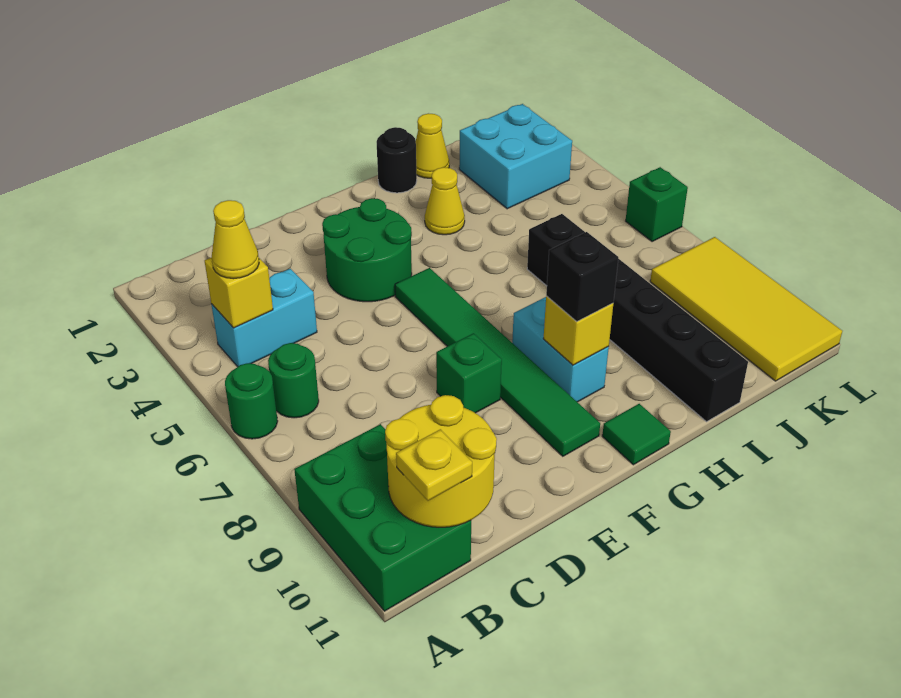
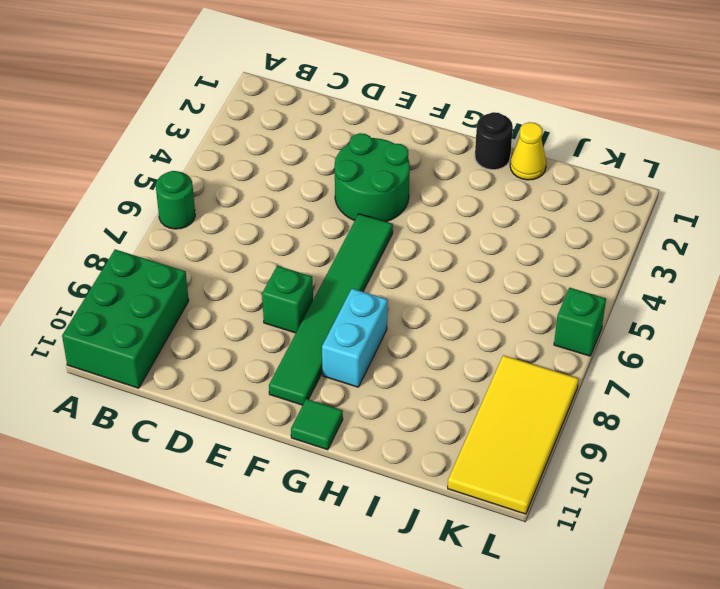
none -> cyan brick B4:C4 level 1
none -> green round brick B6 level 1
none -> yellow cone H3 level 1

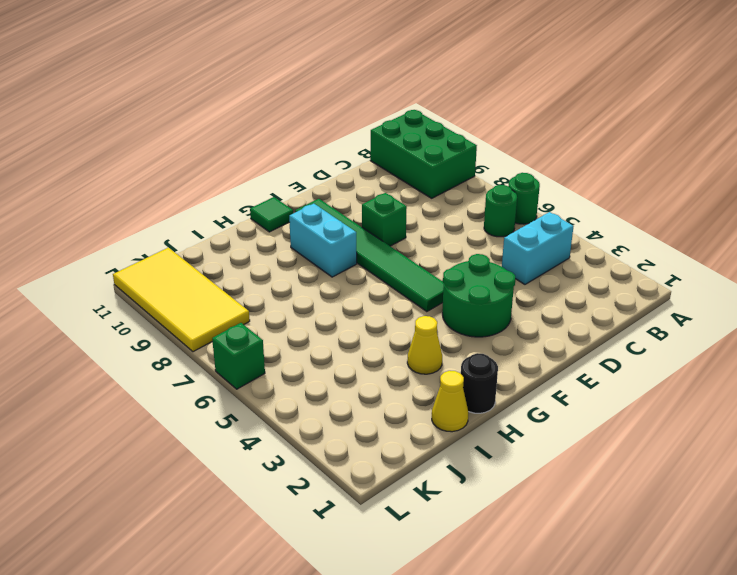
none -> black brick I6:I11 level 1
none -> cyan brick J2:K3 level 1
none -> yellow brick B4 level 2

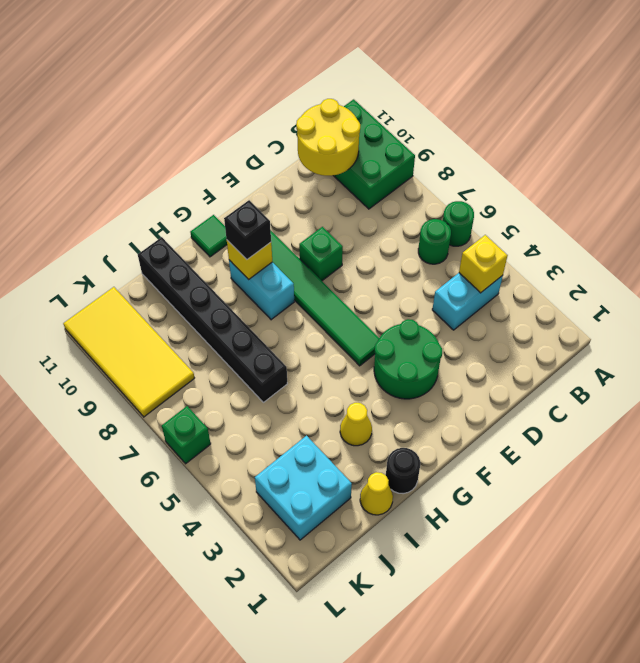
none -> yellow cone B4 level 3
none -> yellow plate B11 level 3

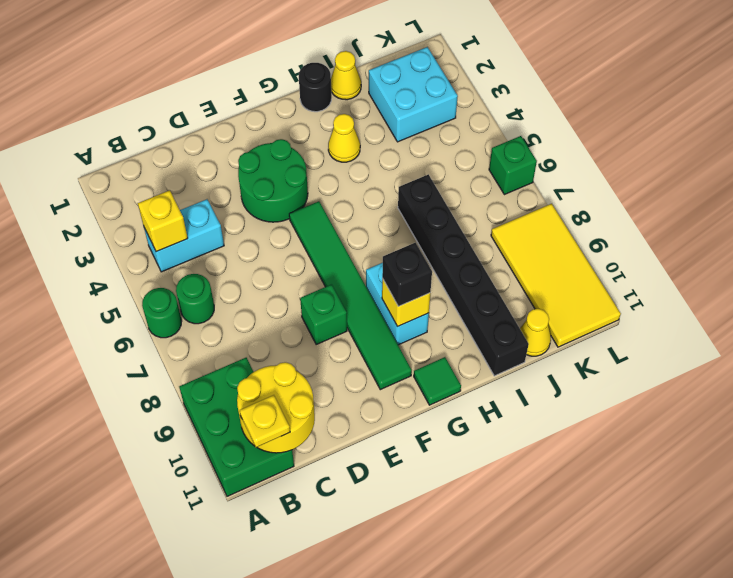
yellow cone J11 level 1 -> yellow cone B4 level 3

